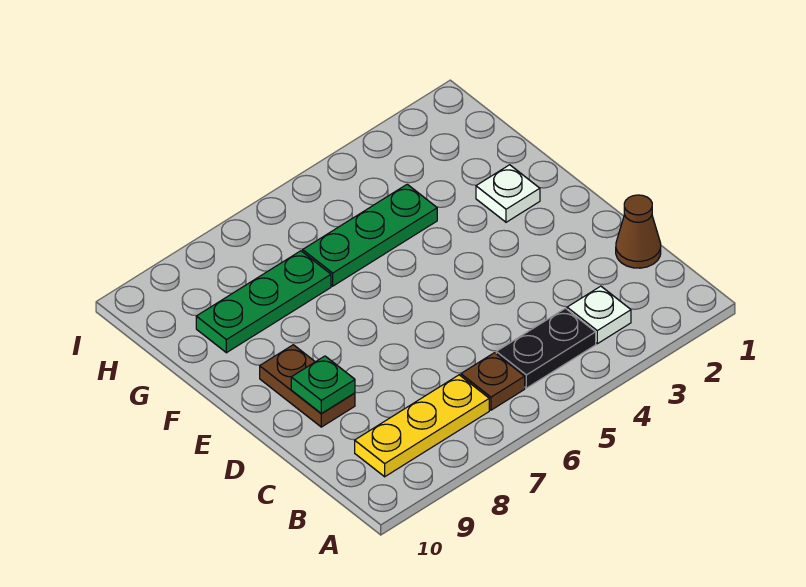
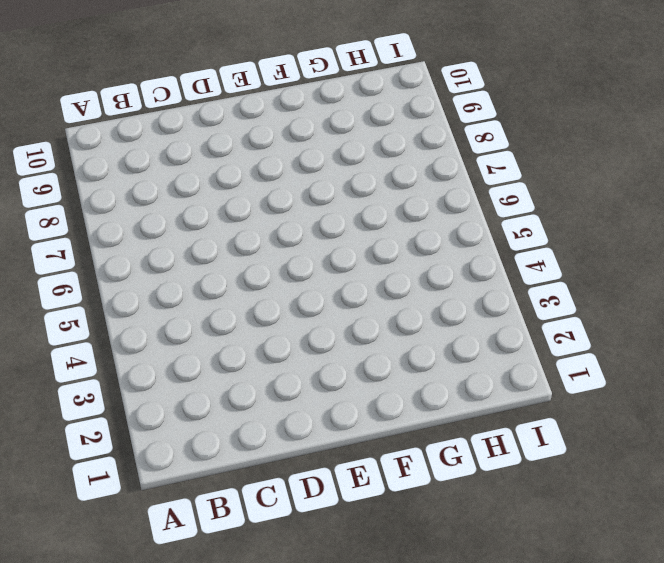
none -> white plate B3 level 1
none -> black plate B4:B5 level 1

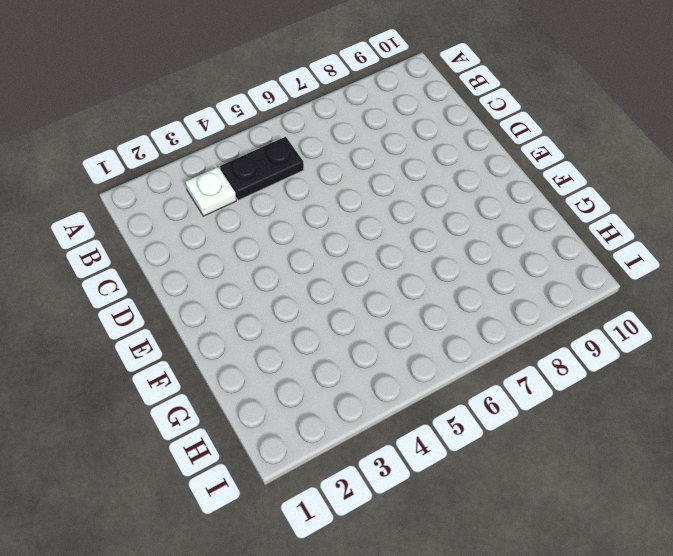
none -> brown plate B6 level 1
none -> yellow plate B7:B9 level 1

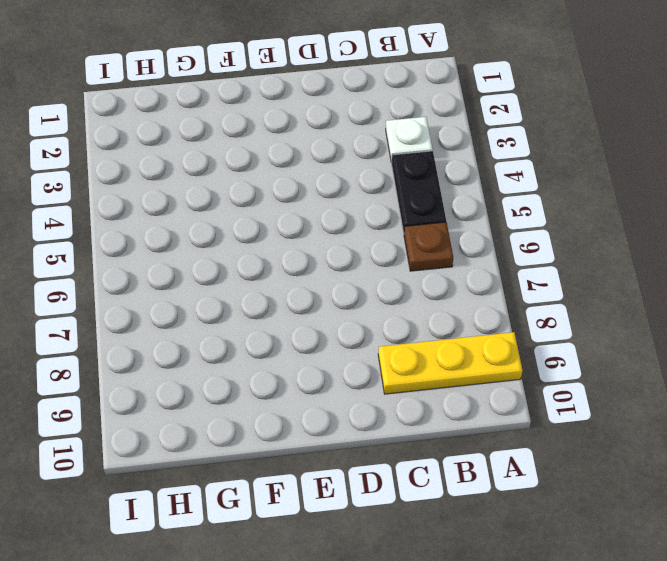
yellow plate A9:C9 level 1 -> yellow plate B7:B9 level 1
none -> brown cone C1 level 1
none -> brown plate D9:E9 level 1

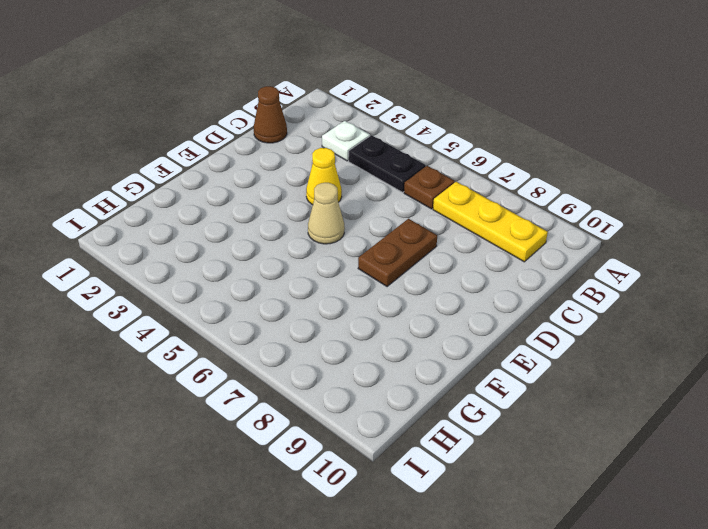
yellow cone D4 level 1 -> none
brown plate D7:E7 level 1 -> brown plate D9:E9 level 1
tan cone E5 level 1 -> none
none -> white plate F2 level 1
none -> green plate G4:G6 level 1

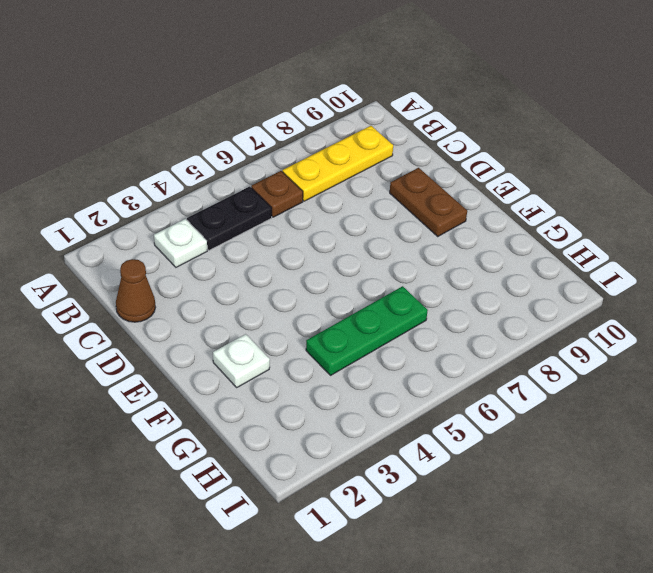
none -> green plate G7:G9 level 1
none -> green plate D9 level 2

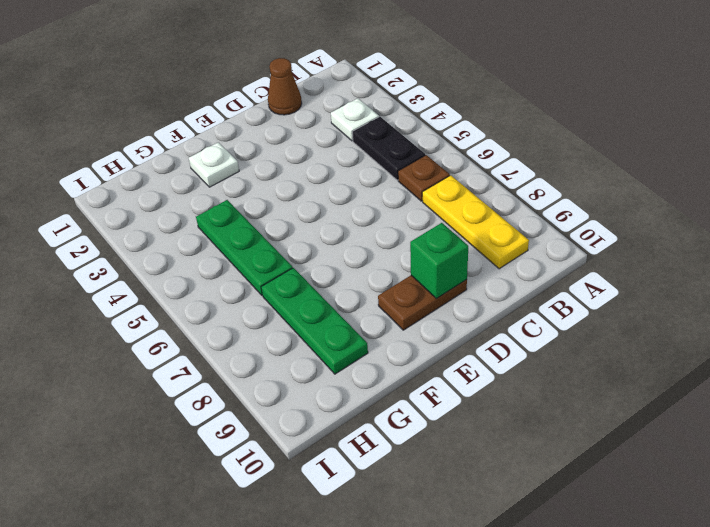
green brick D9 level 2 -> green plate D9 level 2

